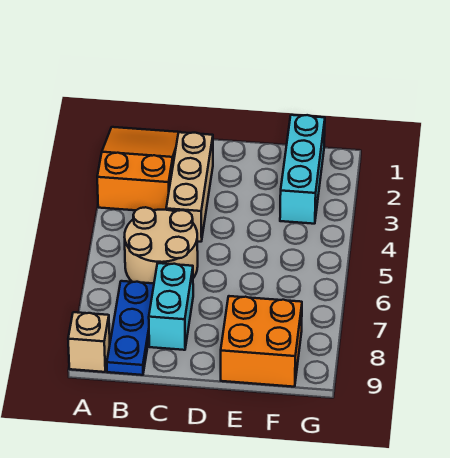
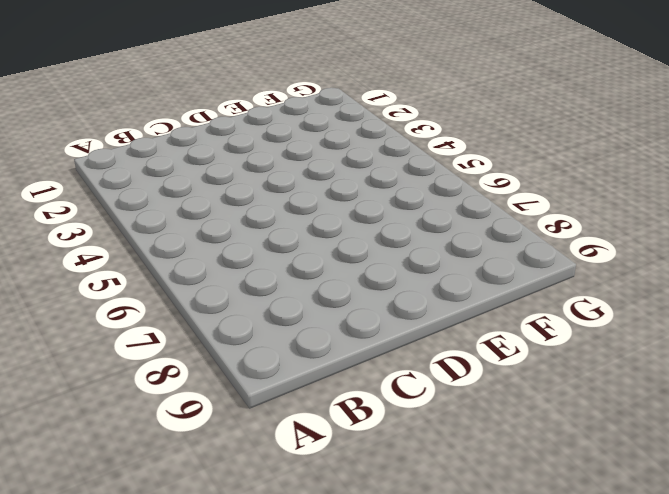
none -> orange slope A1:B3 level 1 top 3
none -> tan brick A9 level 1

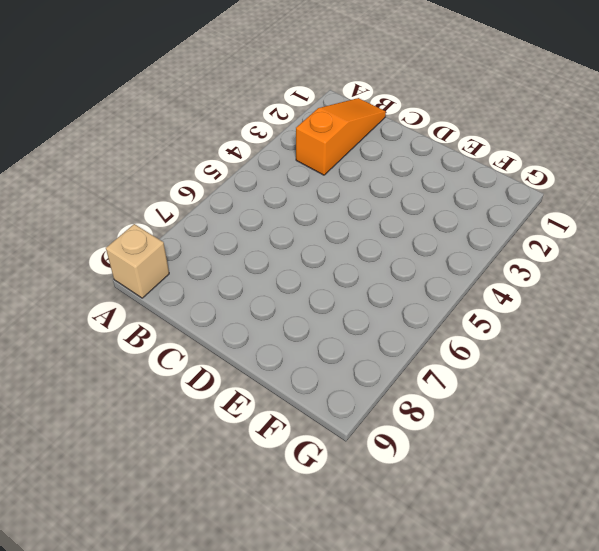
orange slope B1:B3 level 1 top 3 -> orange slope A1:B3 level 1 top 3
none -> tan round brick B5:C6 level 1
none -> blue plate B7:B9 level 1

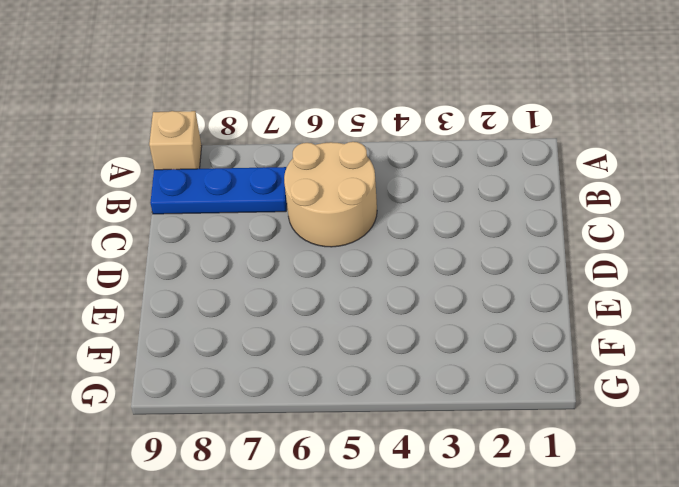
none -> orange slope A1:B3 level 1 top 3
none -> tan brick C2:C4 level 1

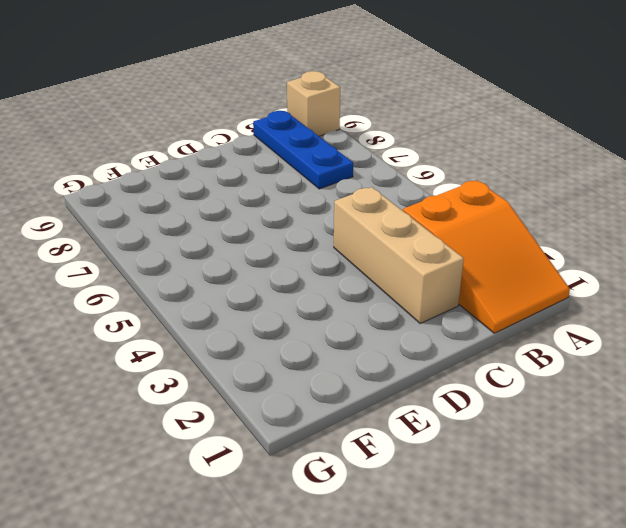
none -> tan round brick B5:C6 level 1
none -> cyan brick C7:C8 level 1

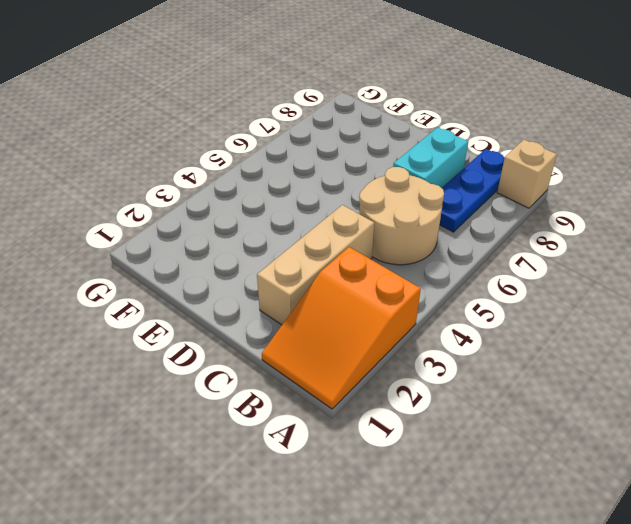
none -> orange brick E8:F9 level 1
none -> cyan brick F1:F3 level 1

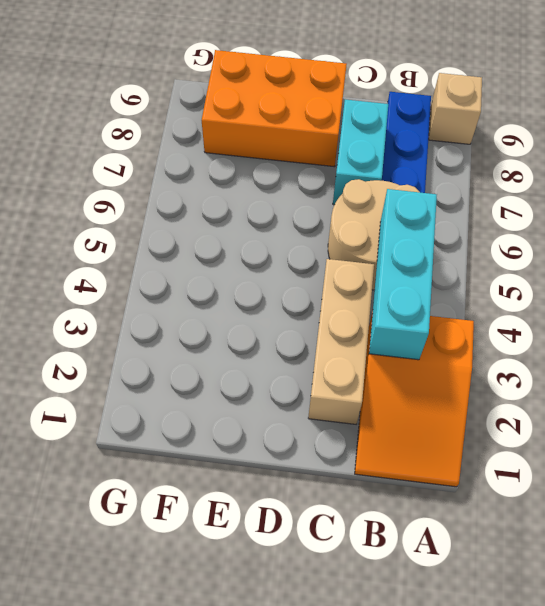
cyan brick B3:B5 level 2 -> cyan brick F1:F3 level 1
orange brick D8:F9 level 1 -> orange brick E8:F9 level 1

